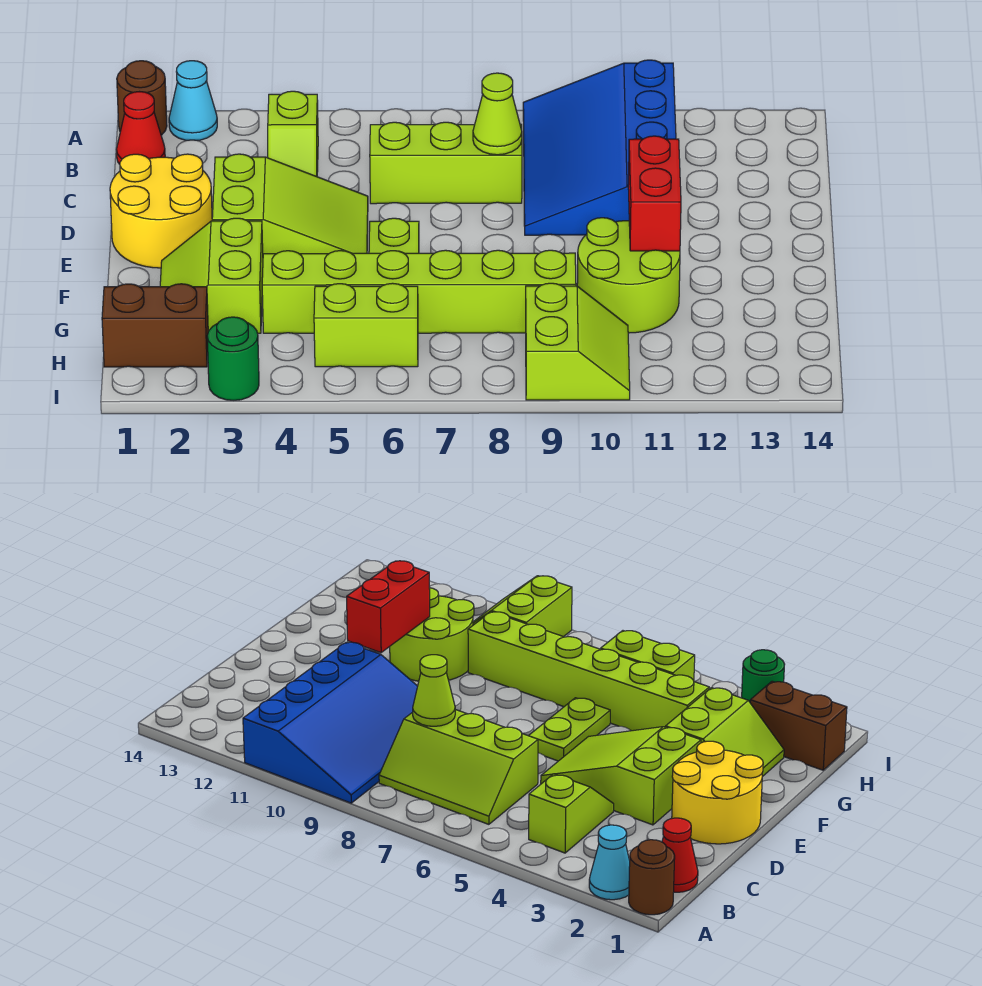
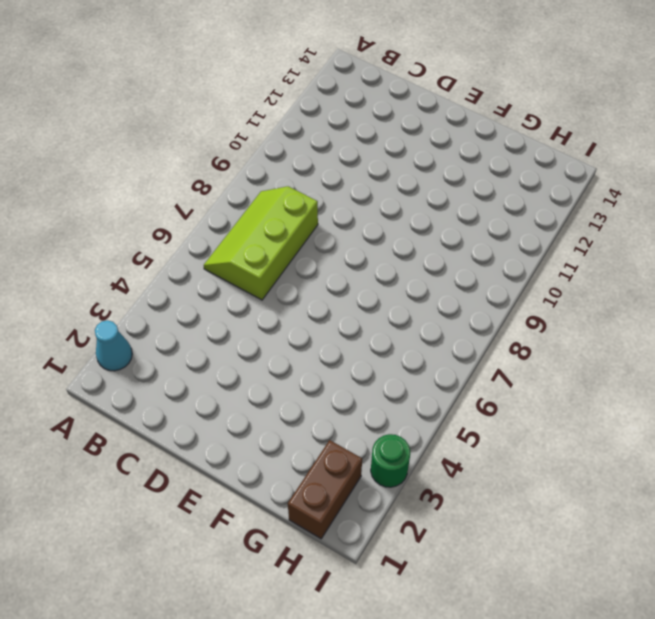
none -> brown round brick A1 level 1
none -> blue slope A9:D11 level 1 top 11
none -> red cone B1 level 1

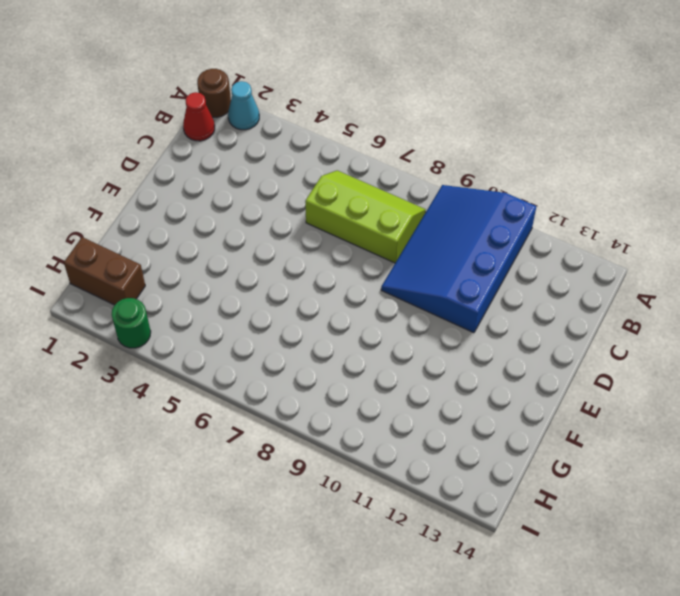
none -> lime slope B4:C4 level 1 top B
none -> yellow round brick D1:E2 level 1
none -> lime slope D3:E5 level 1 top 3

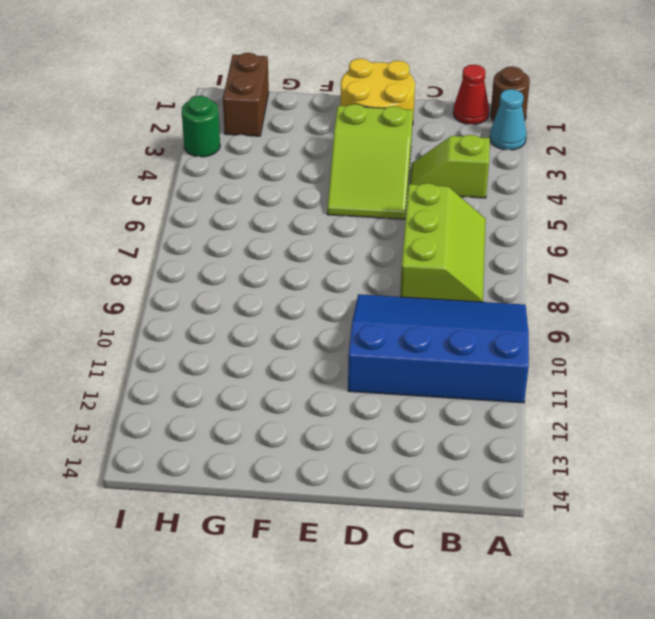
none -> lime plate E6:F6 level 1
none -> lime slope F2:G3 level 1 top 3
none -> lime round brick F10:G11 level 1

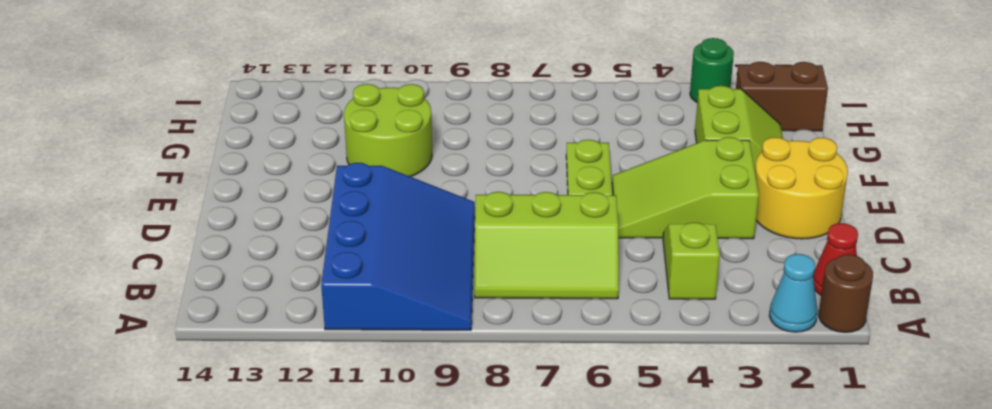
none -> lime brick G4:G9 level 1
none -> lime brick H5:H6 level 1
none -> lime slope H9:I10 level 1 top 9

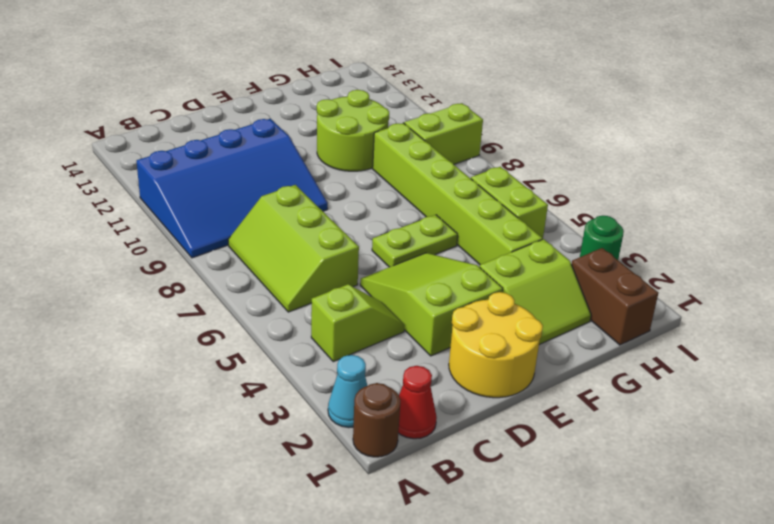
none -> lime cone C8 level 2
none -> red brick E11:F11 level 2

